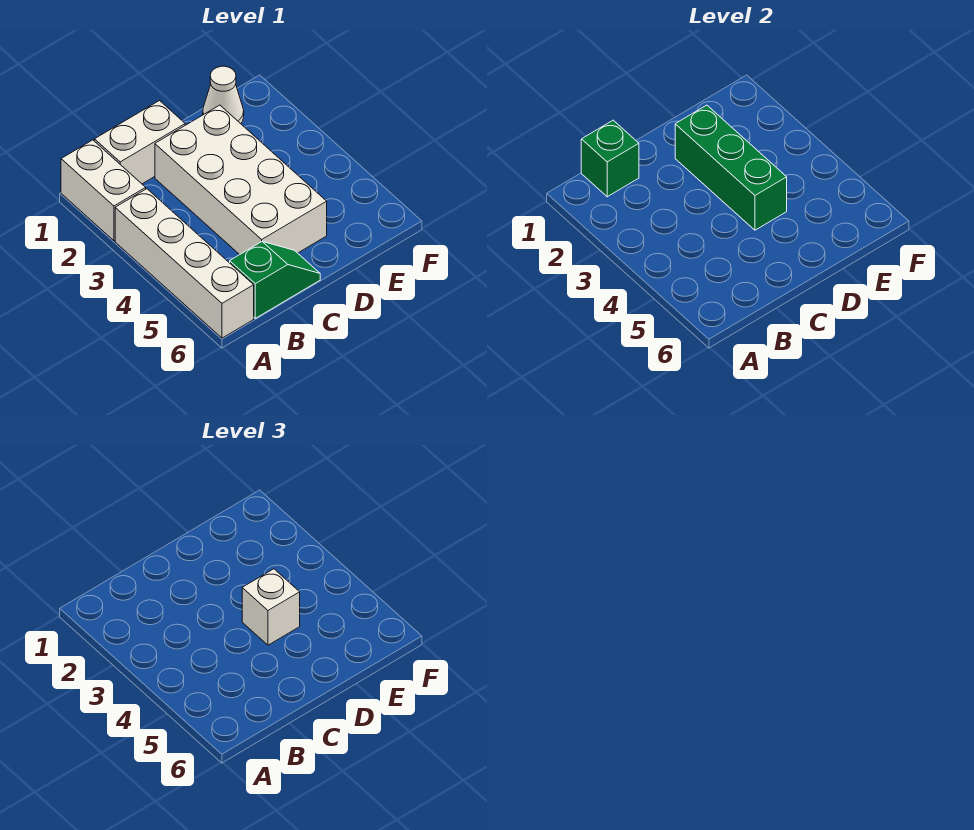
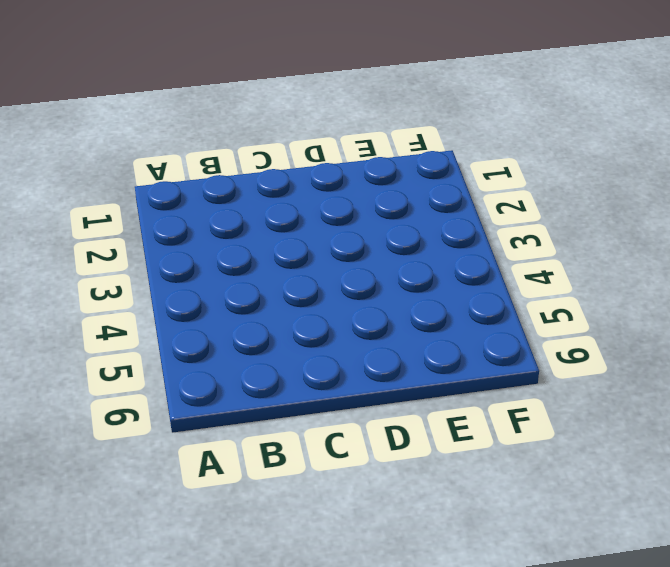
none -> white brick A1:A2 level 1
none -> white brick A3:A6 level 1

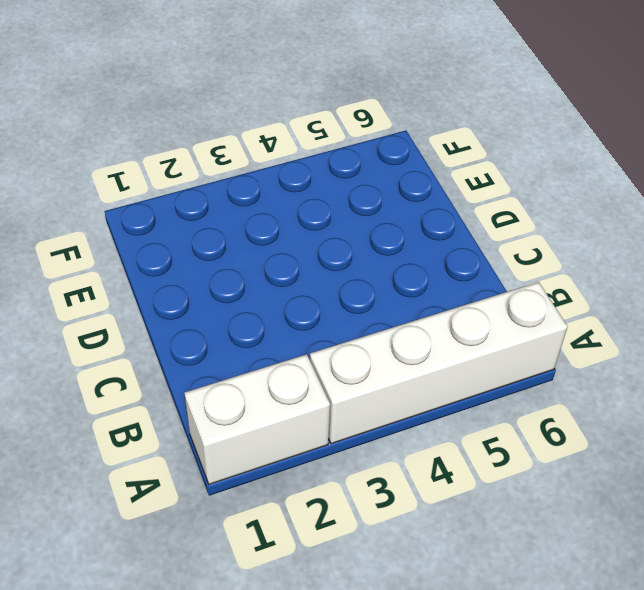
none -> white brick B1:C1 level 1
none -> green slope B6:C6 level 1 top B

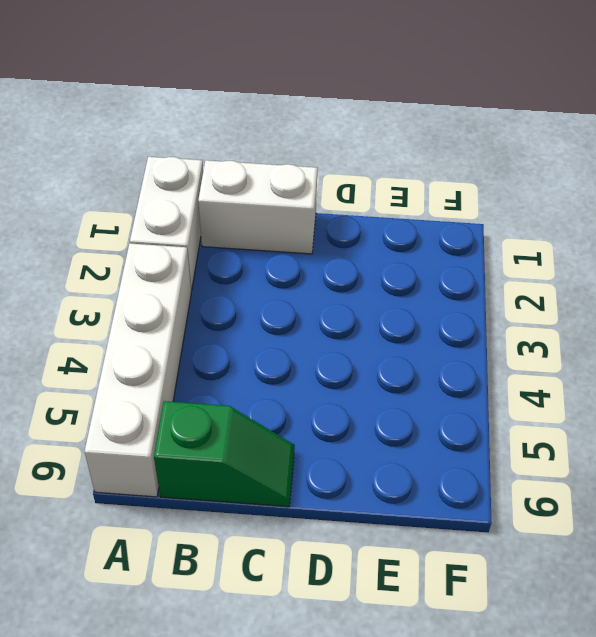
none -> white brick C2:D5 level 1
none -> white cone E1 level 1

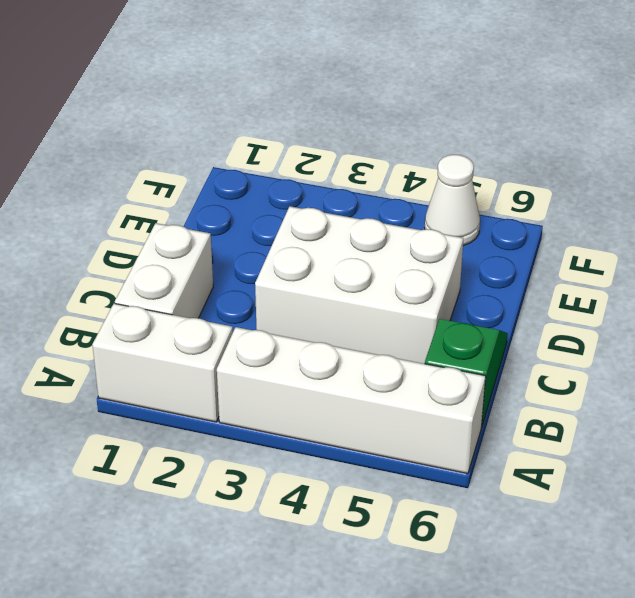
white brick C3:D5 level 1 -> white brick C2:D5 level 1
white cone F5 level 1 -> white cone E1 level 1
none -> green brick B1 level 2
none -> green brick D2:D4 level 2

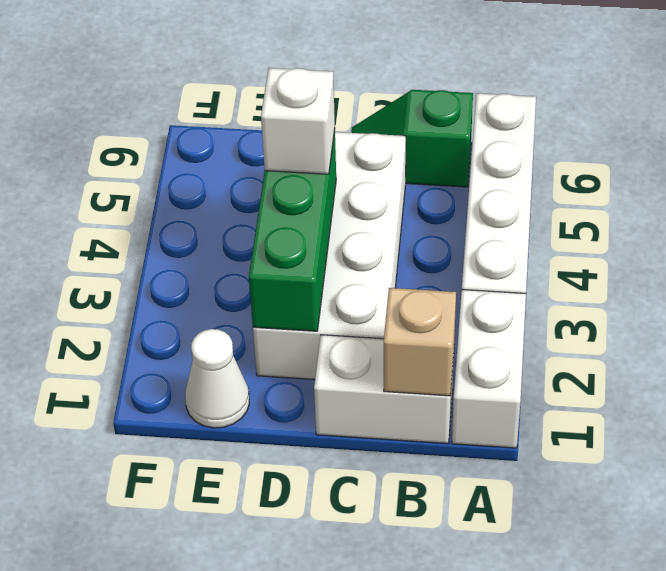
tan brick B1 level 2 -> green brick B1 level 2

